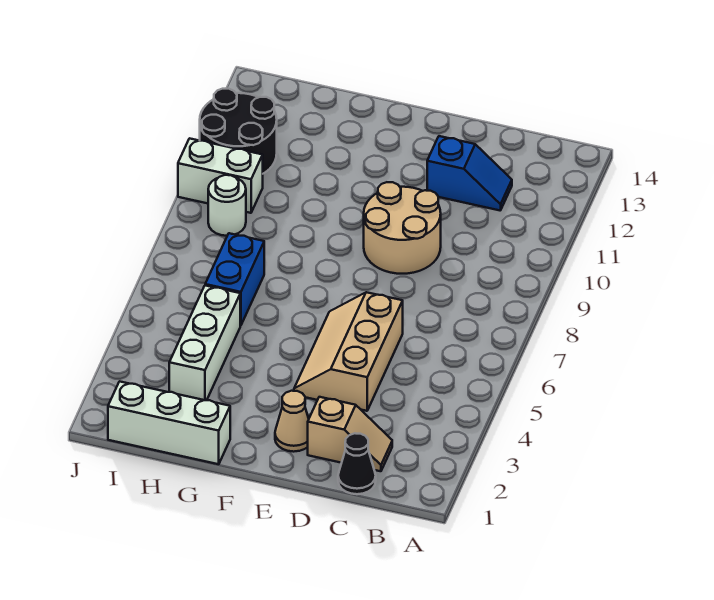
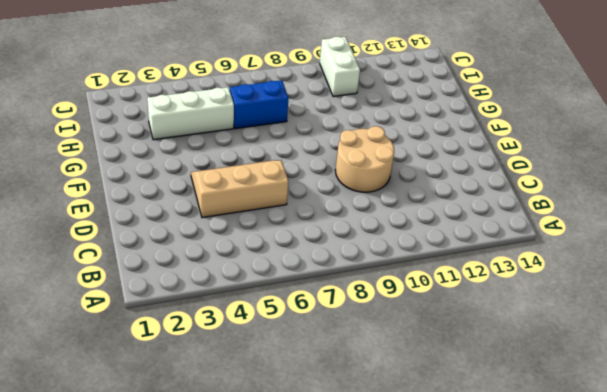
none -> black cone C1 level 1
none -> tan slope C2:D2 level 1 top D
none -> blue slope C12:D12 level 1 top D

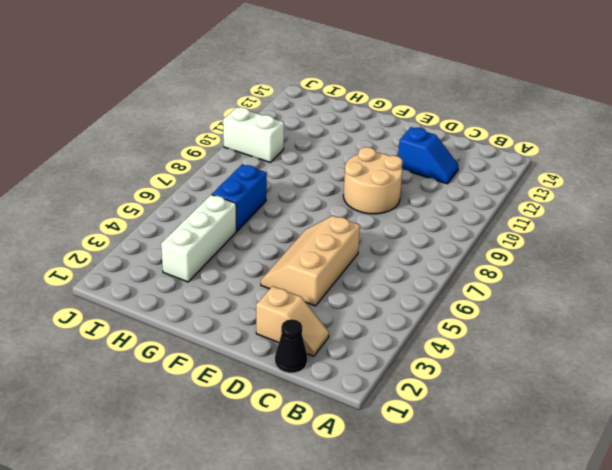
none -> tan cone E2 level 1
none -> white brick G1:I1 level 1
none -> white round brick I9 level 1

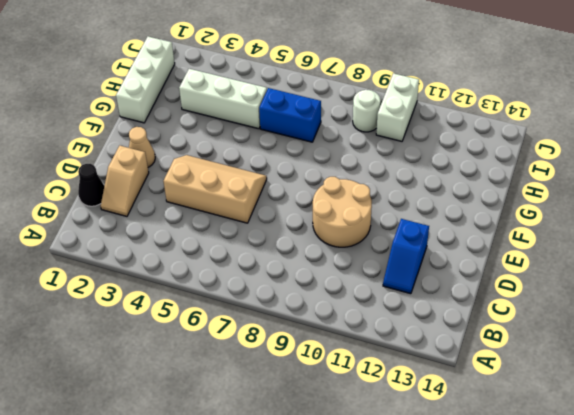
none -> black round brick I11:J12 level 1

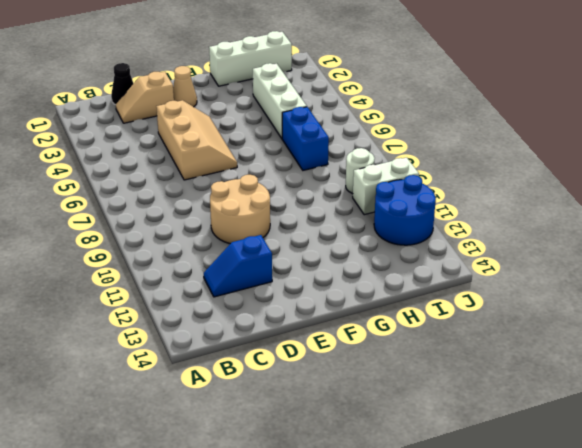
blue round brick I11:J12 level 1 -> black round brick I11:J12 level 1

